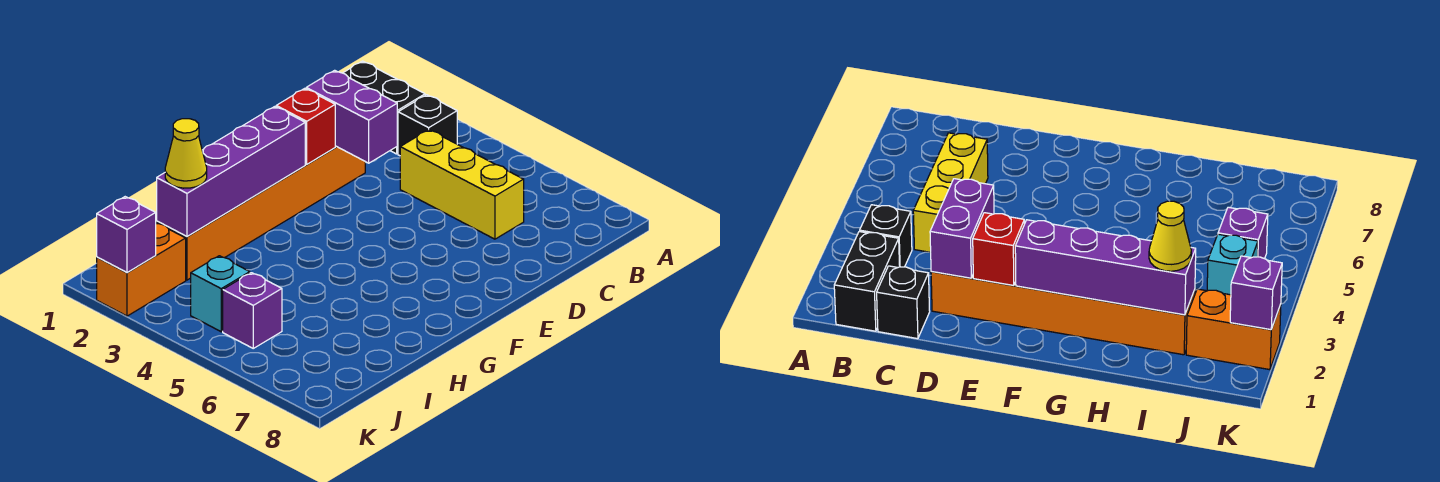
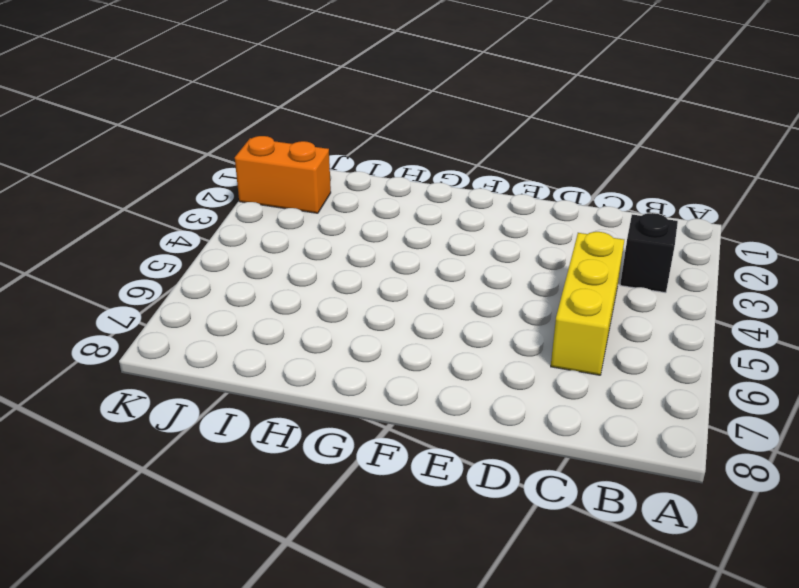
none -> black brick B1:B2 level 1
none -> black brick C1 level 1
none -> orange brick D2:I2 level 1

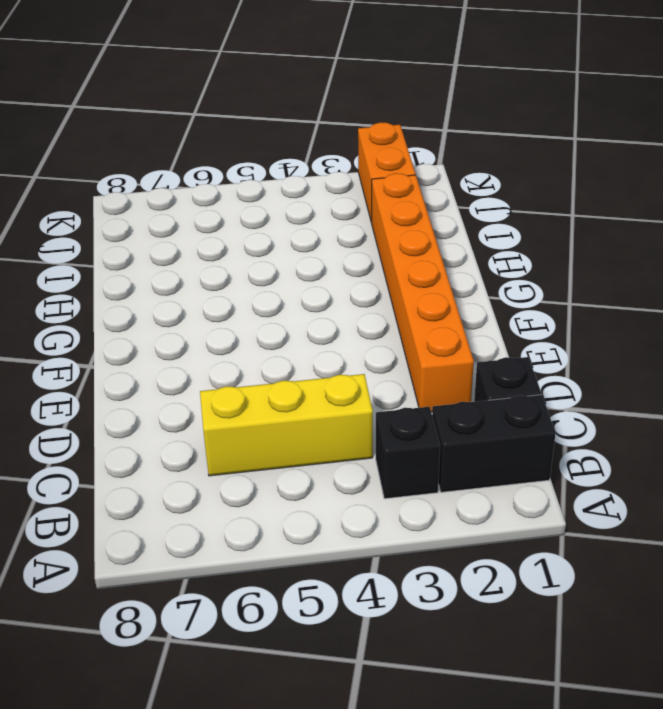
none -> cyan brick J4 level 1
none -> purple brick J5 level 1
none -> purple brick D2:D3 level 2

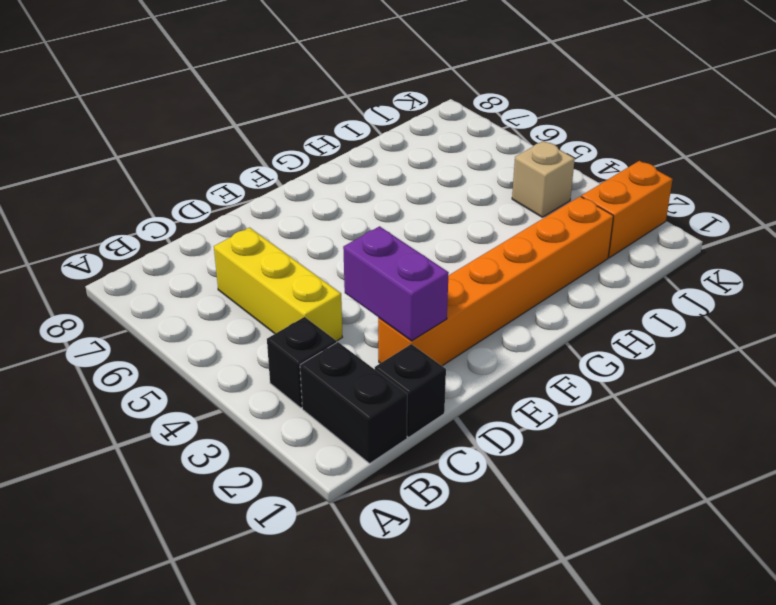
tan brick J4 level 1 -> cyan brick J4 level 1
none -> purple brick J5 level 1
none -> red brick E2 level 2
none -> purple brick F2:I2 level 2

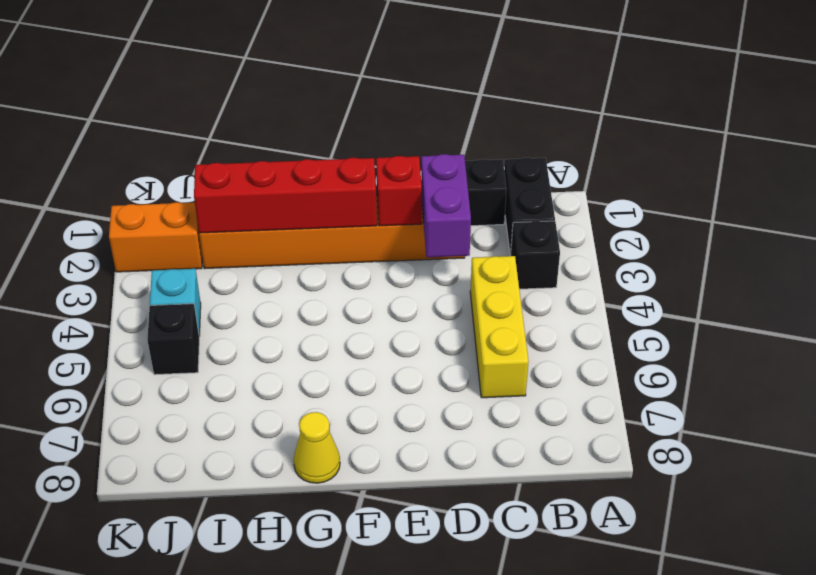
red brick F2:I2 level 2 -> purple brick F2:I2 level 2
yellow cone G8 level 1 -> yellow cone I2 level 3
black brick J5 level 1 -> purple brick J5 level 1
none -> purple brick K2 level 2

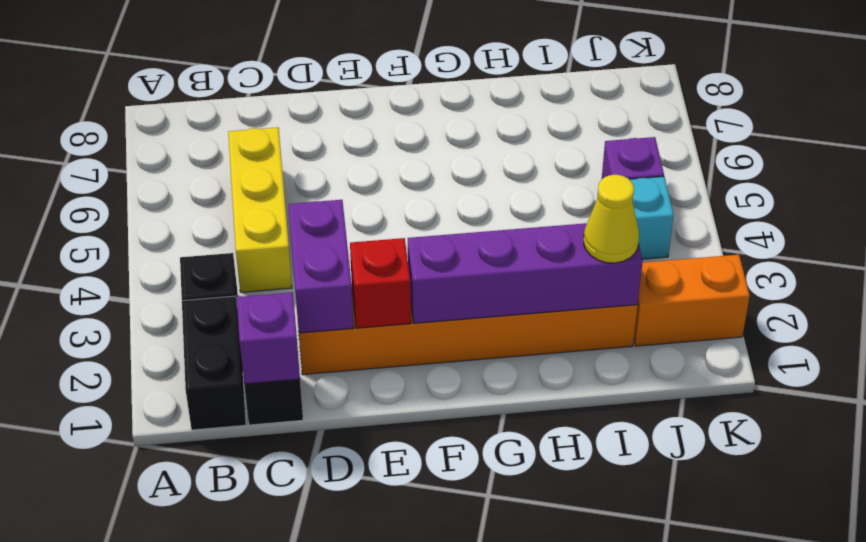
purple brick C1 level 2 -> purple brick K2 level 2

